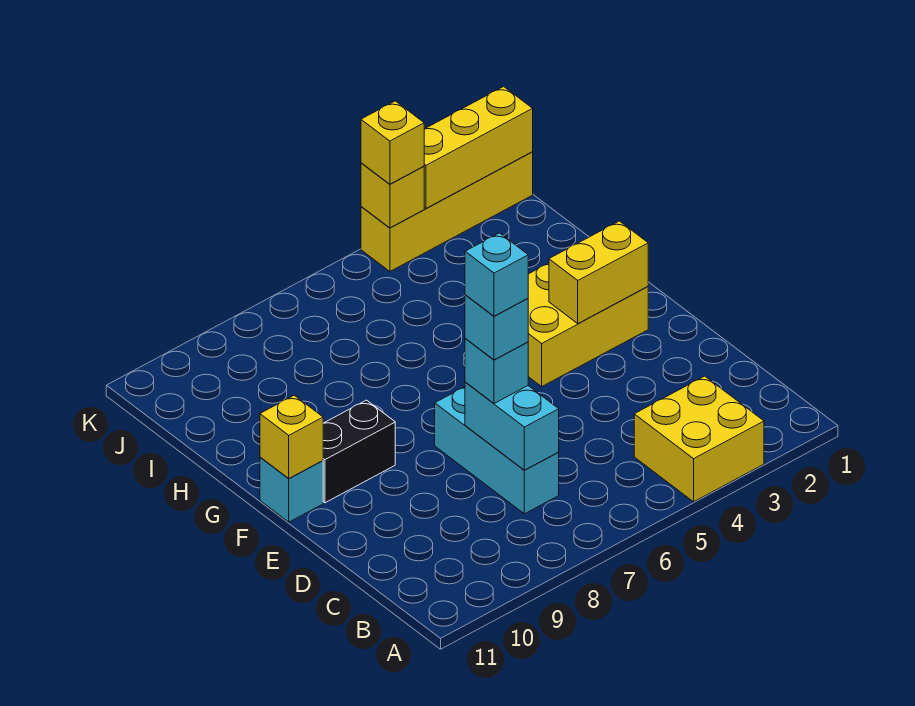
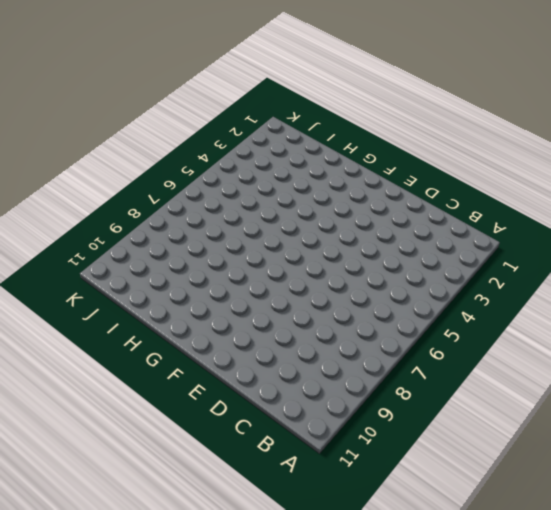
none -> yellow brick A3:B4 level 1
none -> cyan brick C7:E7 level 1
none -> yellow brick F2:G4 level 1

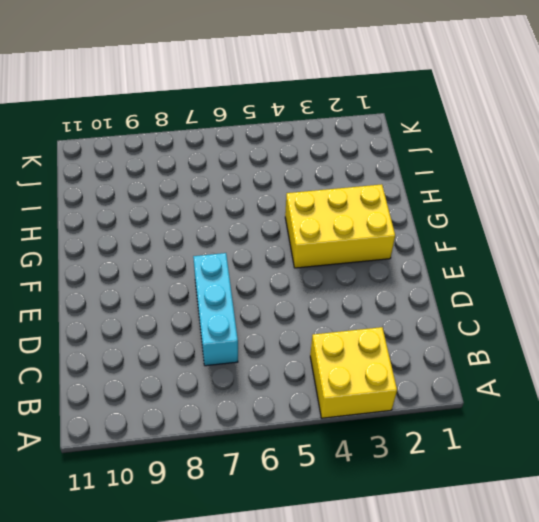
none -> black brick F9:F10 level 1
none -> cyan brick F11 level 1
none -> yellow brick K1:K4 level 1

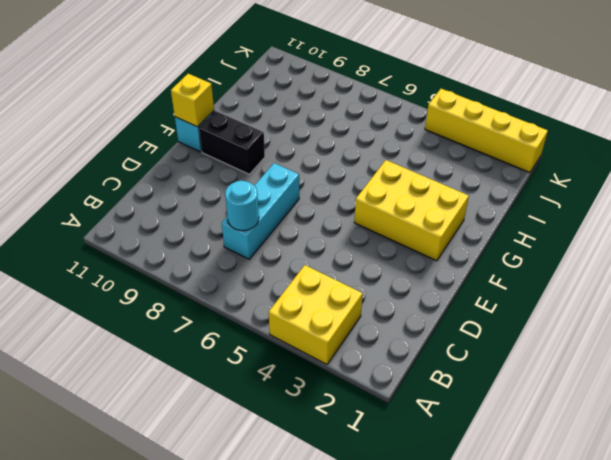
cyan round brick C7 level 2 -> cyan brick C7:D7 level 2
none -> yellow brick F2:F3 level 2
none -> yellow brick K1:K3 level 2
none -> yellow brick K4 level 2

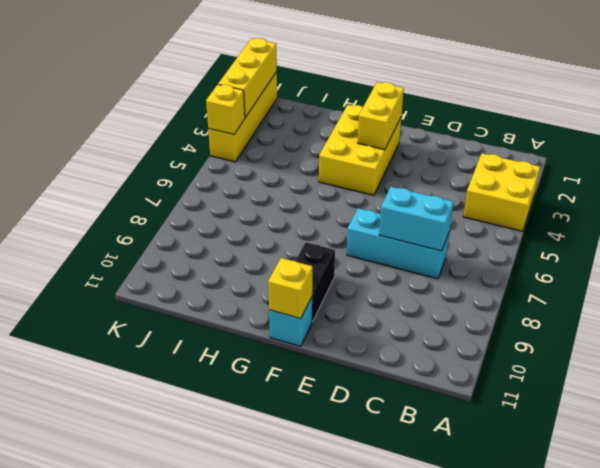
none -> cyan brick D7 level 3
none -> yellow brick K4 level 3
none -> cyan brick D7 level 4

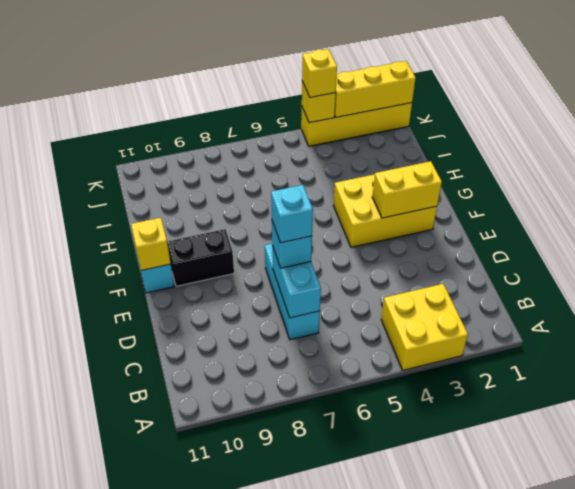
none -> cyan brick D7 level 5

